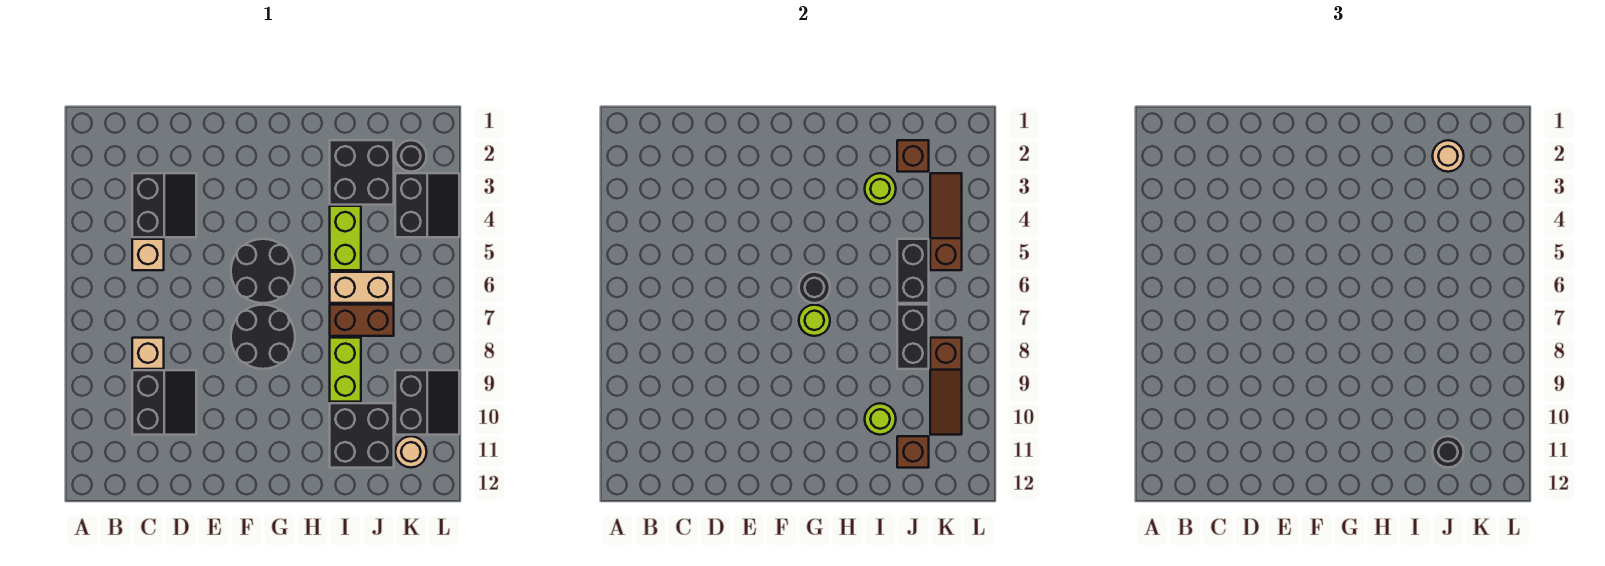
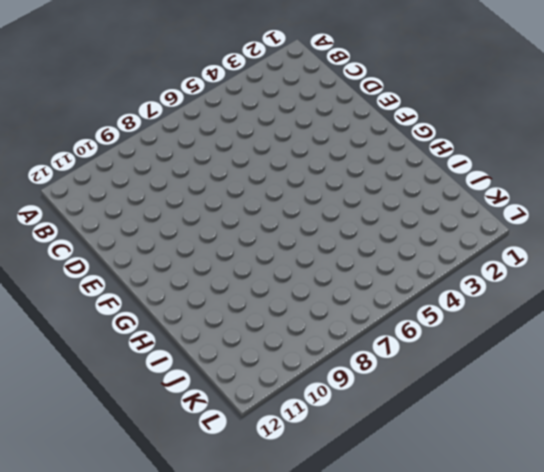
none -> black slope C3:D4 level 1 top C
none -> tan brick C5 level 1
none -> tan brick C8 level 1

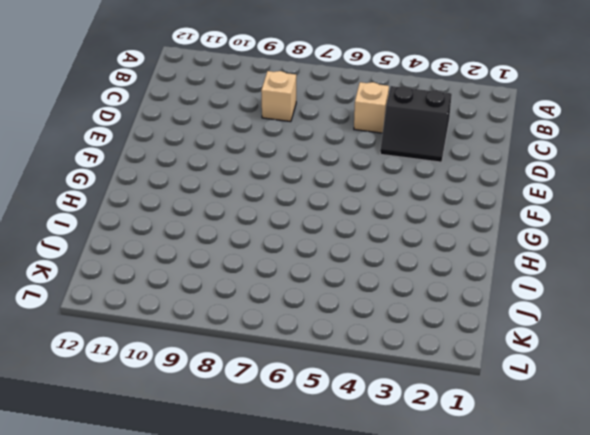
none -> black slope C9:D10 level 1 top C
none -> black round brick F5:G6 level 1
none -> black round brick F7:G8 level 1

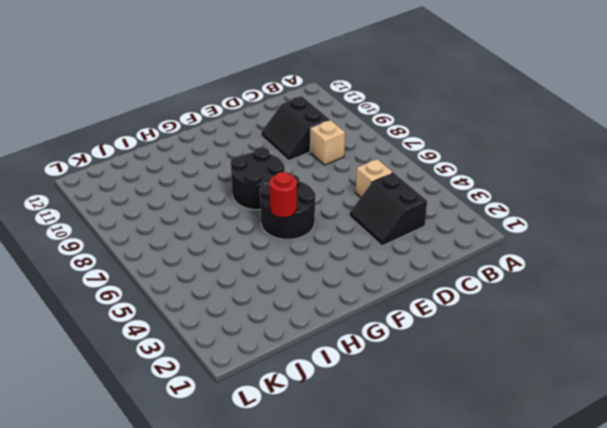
red round brick G5 level 2 -> none
none -> black brick I2:J3 level 1
none -> lime brick I4:I5 level 1
none -> tan brick I6:J6 level 1

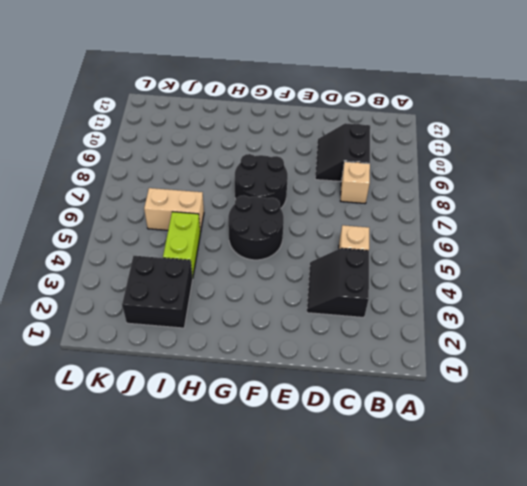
none -> brown brick I7:J7 level 1
none -> lime brick I8:I9 level 1
none -> black brick I10:J11 level 1

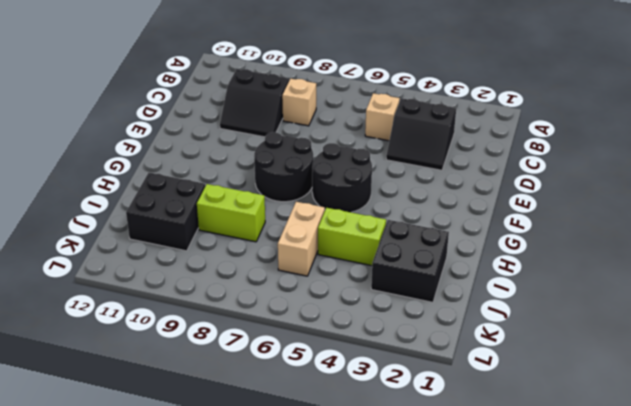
none -> brown brick I7:J7 level 1
none -> black round brick K2 level 1
none -> black slope K3:L4 level 1 top K

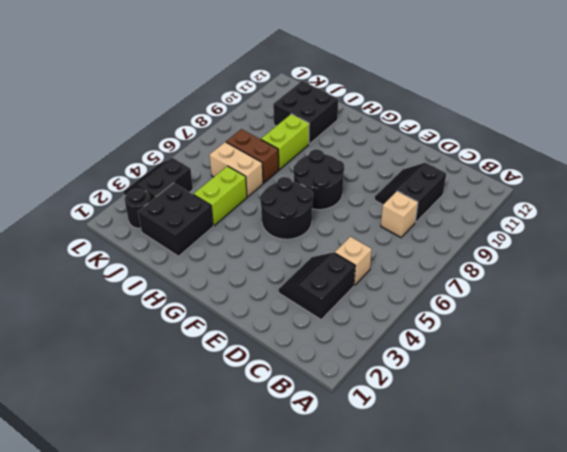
none -> black slope K9:L10 level 1 top K
none -> tan round brick K11 level 1
none -> black round brick G6 level 2

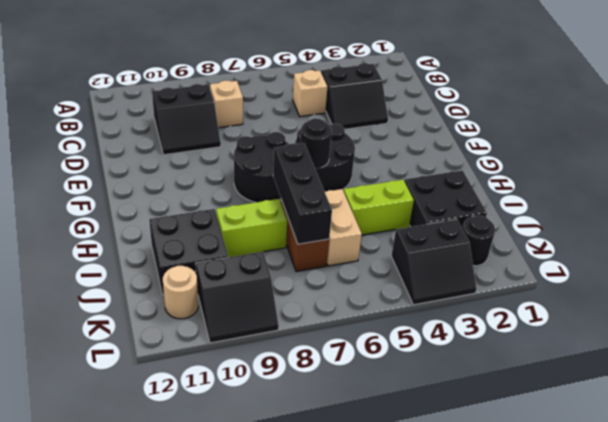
black brick H7:J7 level 2 -> black brick J7:J8 level 2
none -> lime round brick G7 level 2
none -> lime round brick I3 level 2
none -> lime round brick I10 level 2

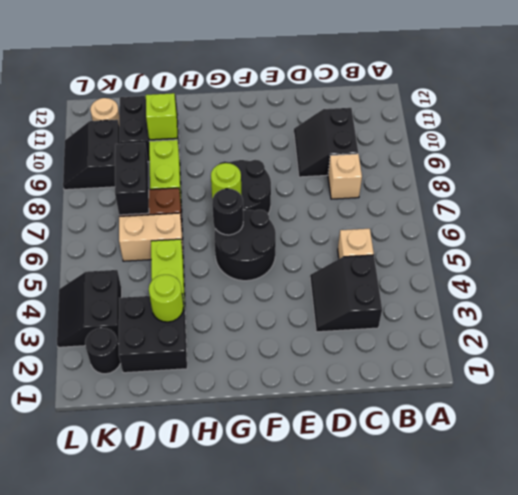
lime brick I10 level 2 -> lime round brick I10 level 2
none -> brown brick J2 level 2
none -> black brick J5:J6 level 2
none -> brown brick J11 level 2

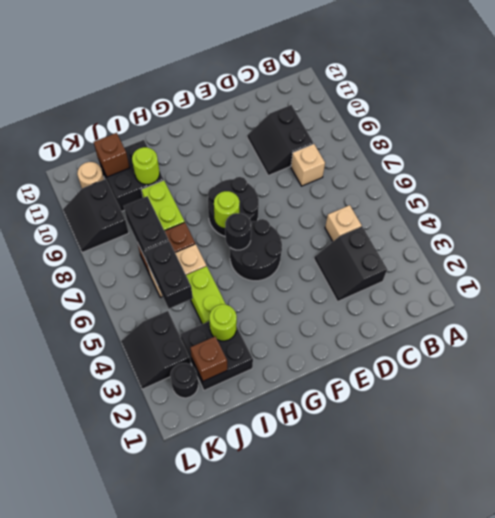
none -> brown slope K3:K5 level 2 top 5
none -> brown slope K8:K10 level 2 top 8
none -> tan round brick J2 level 3

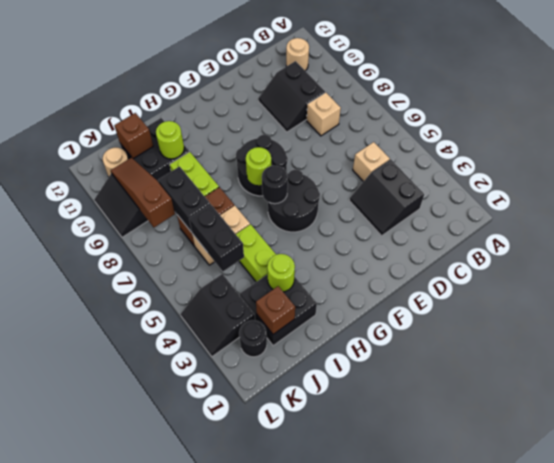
tan round brick B11 level 1 -> tan round brick J2 level 3
none -> brown slope K3:K5 level 2 top 5
none -> black round brick J11 level 3

